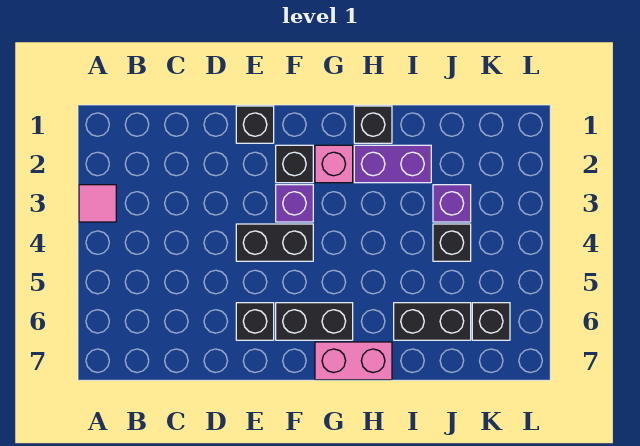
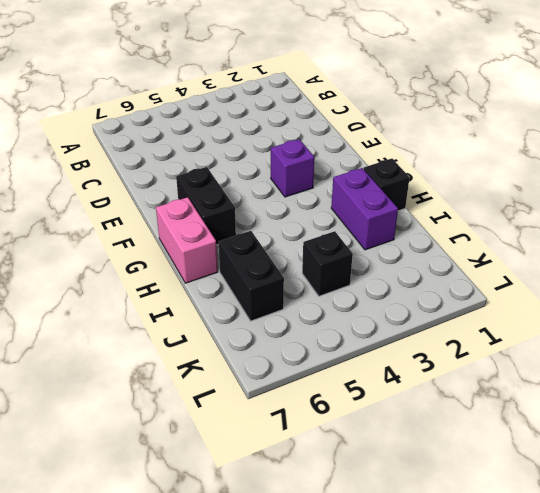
none -> pink tile A3 level 1
none -> black brick E1 level 1
none -> black brick E4:F4 level 1

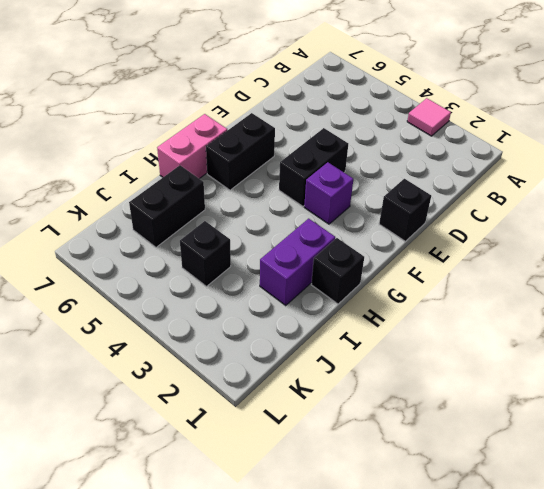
none -> black brick E6 level 1
none -> black brick F2 level 1
none -> pink brick G2 level 1

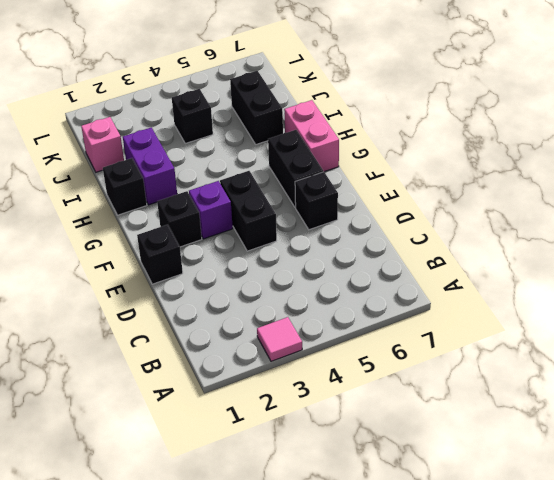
pink brick J1 level 1 -> pink brick G2 level 1
none -> purple brick J3 level 1
none -> black brick K6 level 1

